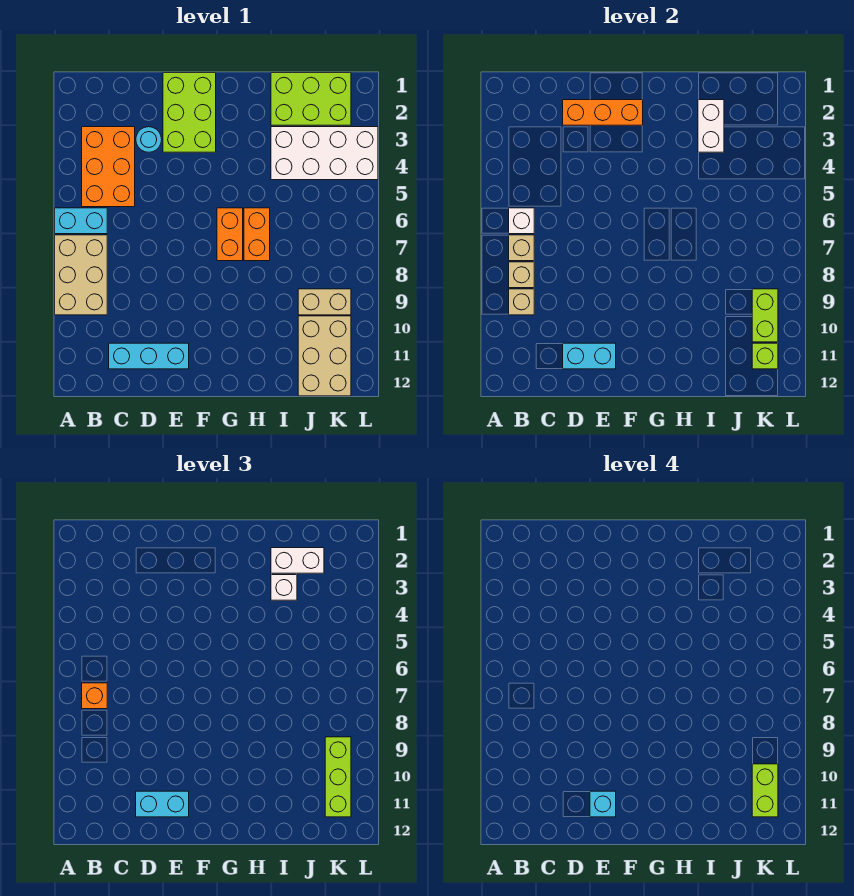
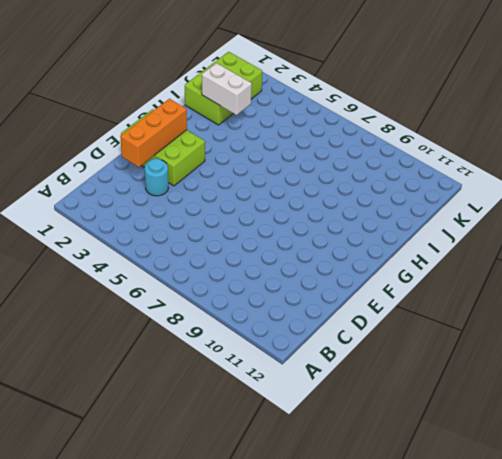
none -> cyan brick A6:B6 level 1
none -> tan brick A7:B9 level 1
none -> orange brick B3:C5 level 1

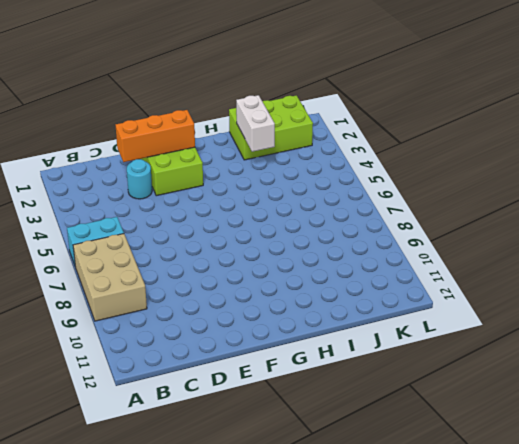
none -> orange brick B3:C5 level 1
none -> cyan brick C11:E11 level 1
none -> orange brick G6:G7 level 1

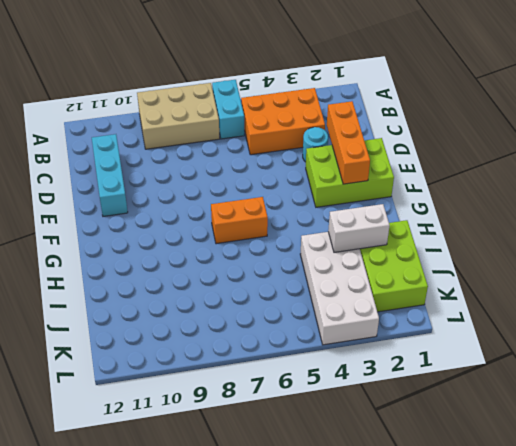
none -> orange brick H6:H7 level 1
none -> tan brick J9:K9 level 1
none -> tan brick J10:K12 level 1

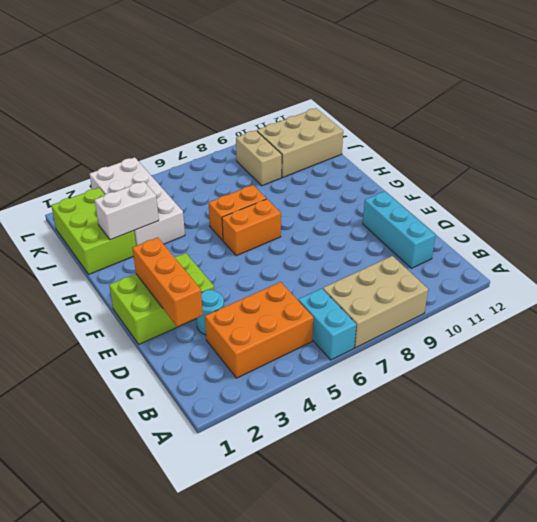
none -> white brick B6 level 2
none -> tan brick B7 level 2
none -> tan brick B8 level 2

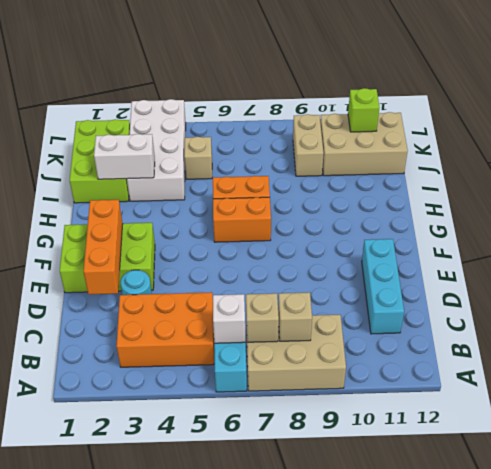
tan brick J5 level 1 -> tan brick B9 level 2
none -> cyan brick D11:E11 level 2
none -> lime brick K9:K10 level 2
none -> orange brick B7 level 3

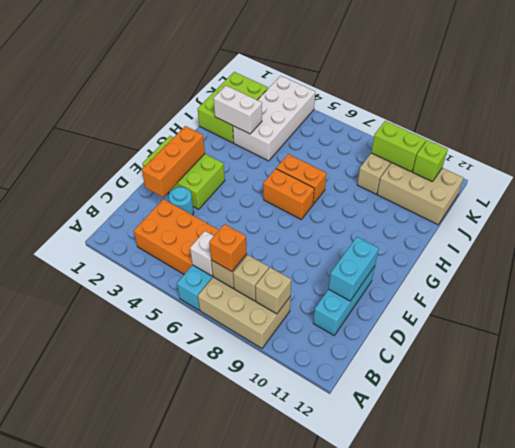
none -> cyan brick D11:E11 level 3
none -> white brick I2:J2 level 3
none -> white brick I3 level 3

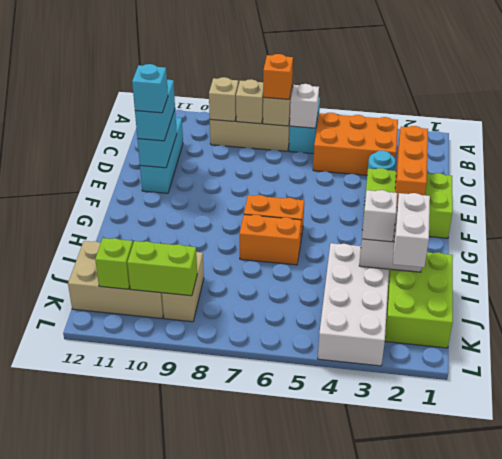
none -> lime brick K9:K11 level 3
none -> lime brick K10:K11 level 4

